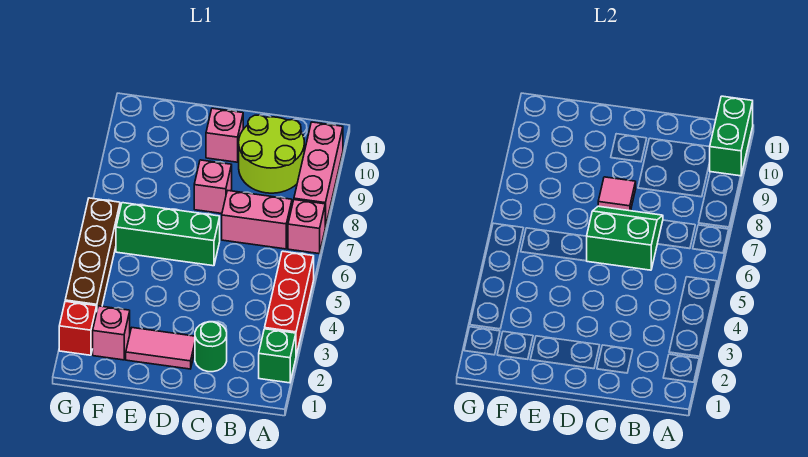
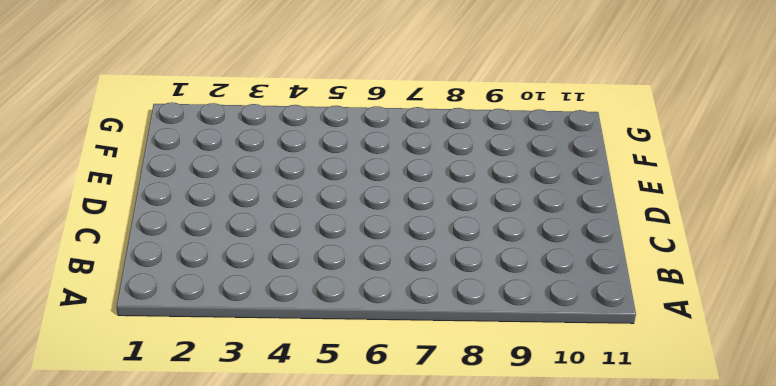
none -> green brick A2 level 1
none -> red brick A3:A5 level 1
none -> pink brick A7 level 1

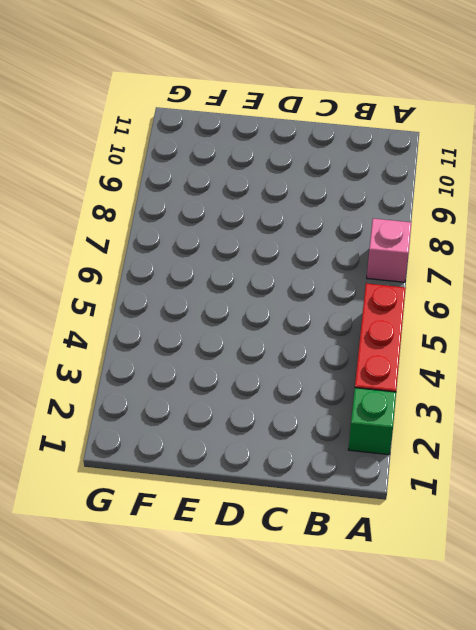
none -> pink brick A8:A10 level 1
none -> pink brick B7:C7 level 1
none -> lime round brick B9:C10 level 1

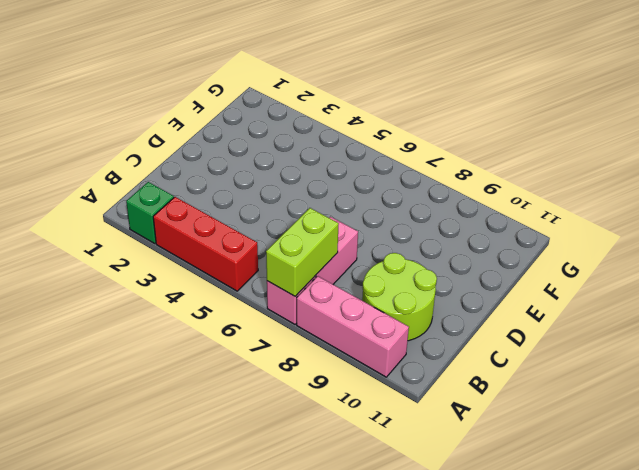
lime brick A7:B7 level 2 -> none
none -> green round brick C2 level 1
none -> pink tile D2:E2 level 1
none -> green brick D6:F6 level 1

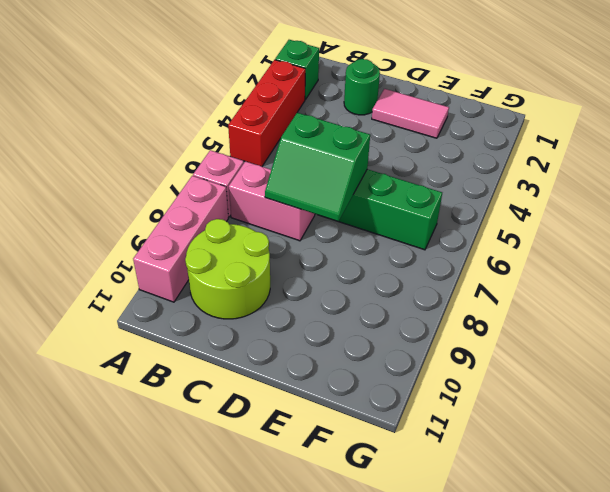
none -> pink brick D8 level 1
none -> pink brick D10 level 1
none -> pink brick F2 level 1

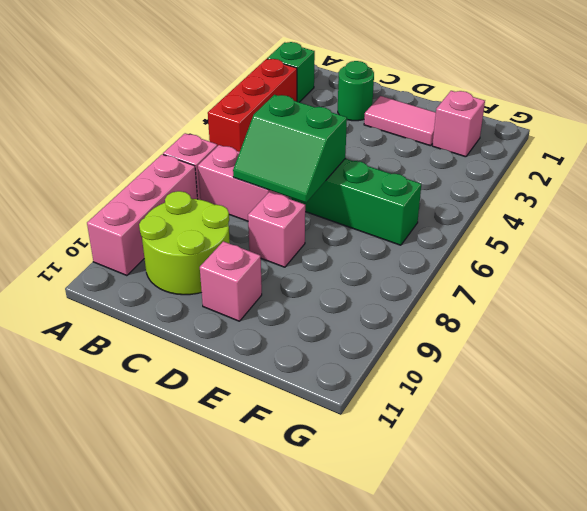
none -> red brick G2 level 1
none -> brown brick G3:G6 level 1
none -> green brick A10:A11 level 2

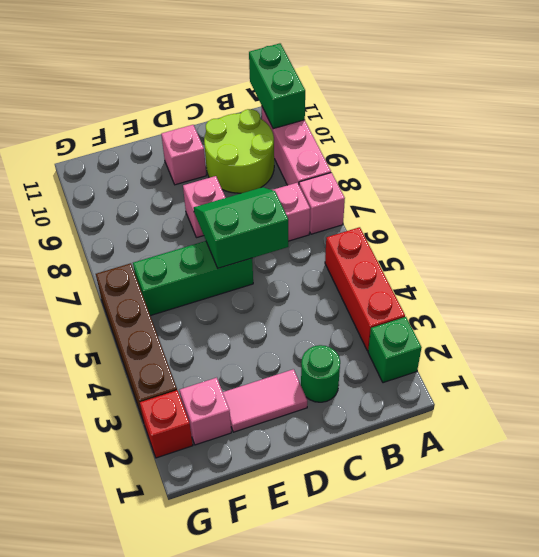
none -> pink tile D8 level 2

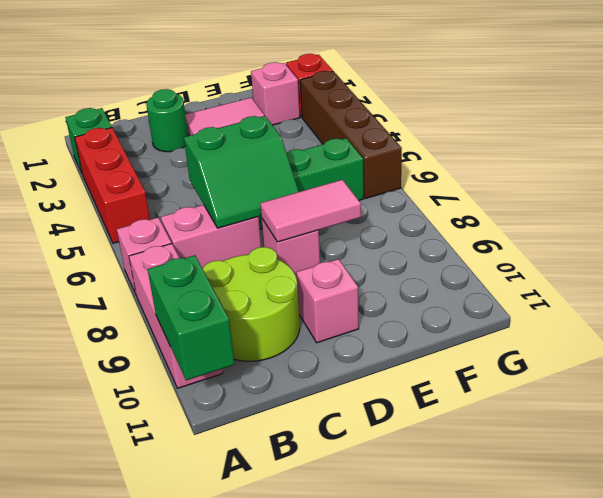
pink tile D8:E8 level 2 -> pink tile D8 level 2

